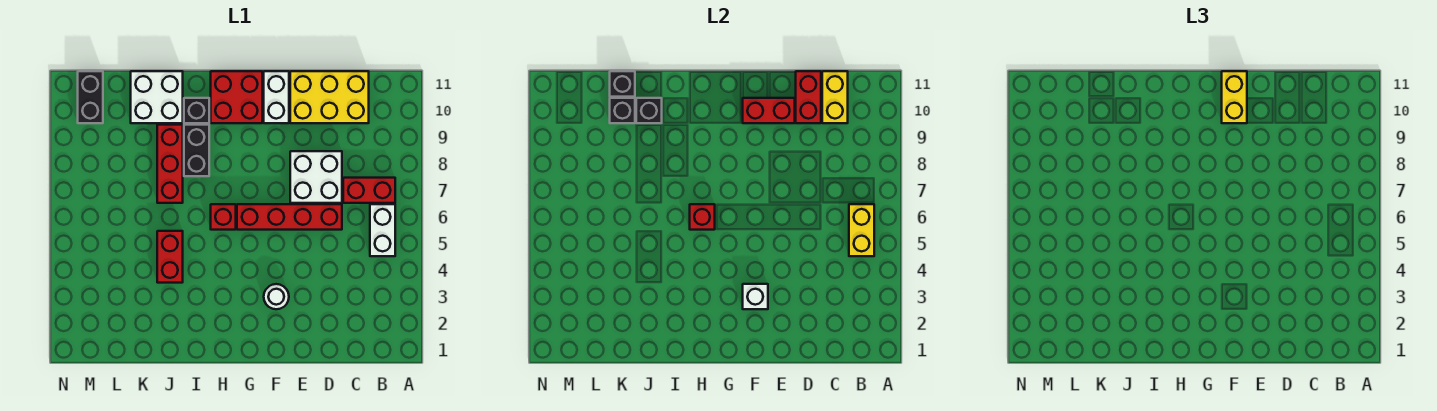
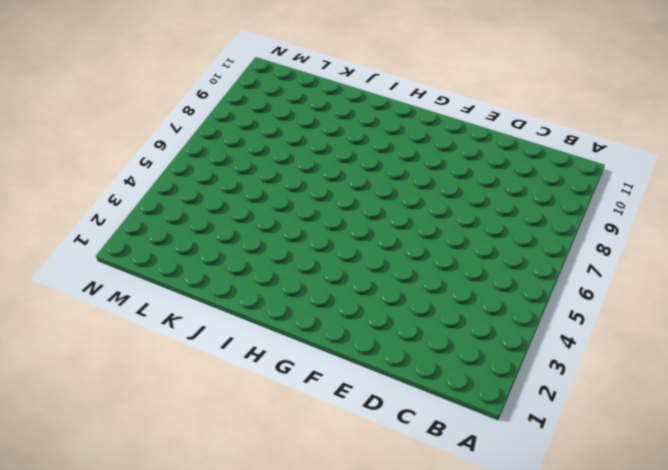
none -> white brick B5:B6 level 1
none -> red brick B7:C7 level 1
none -> yellow brick C10:E11 level 1

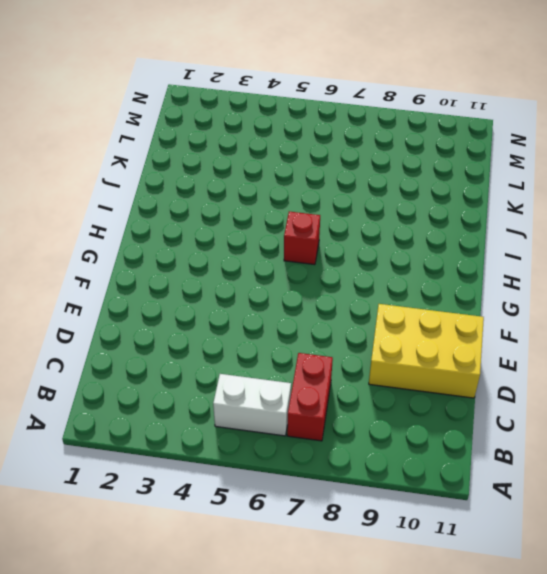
yellow brick D9:E11 level 1 -> yellow brick C10:E11 level 1
none -> red brick D6:G6 level 1
none -> white brick D7:E8 level 1
none -> white round brick F3 level 1

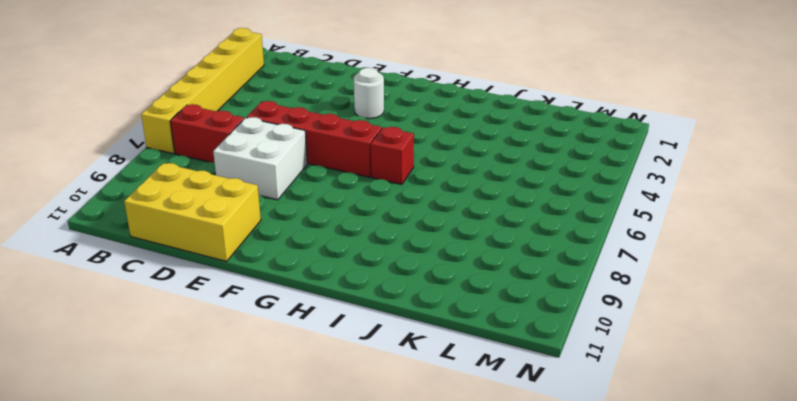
yellow brick A2:A7 level 1 -> none
none -> white brick B5:B6 level 1
none -> white brick F10:F11 level 1
none -> red brick G10:H11 level 1

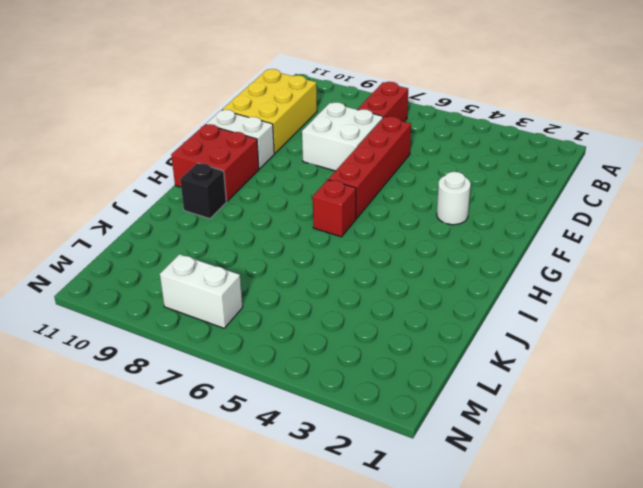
white brick M7:M8 level 1 -> white brick B5:B6 level 1
none -> black brick I8:I9 level 1
none -> red brick J4:J5 level 1
none -> red brick J7:J9 level 1

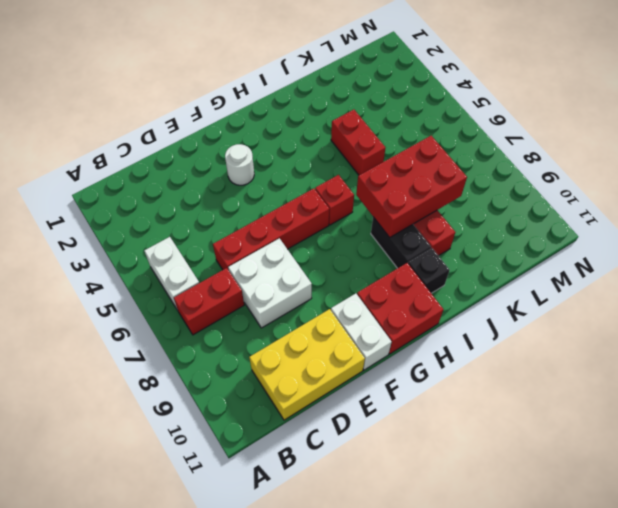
red brick I7:K8 level 2 -> none
none -> white brick J10:K11 level 1
none -> black brick M10:M11 level 1
none -> yellow brick B5:B6 level 2

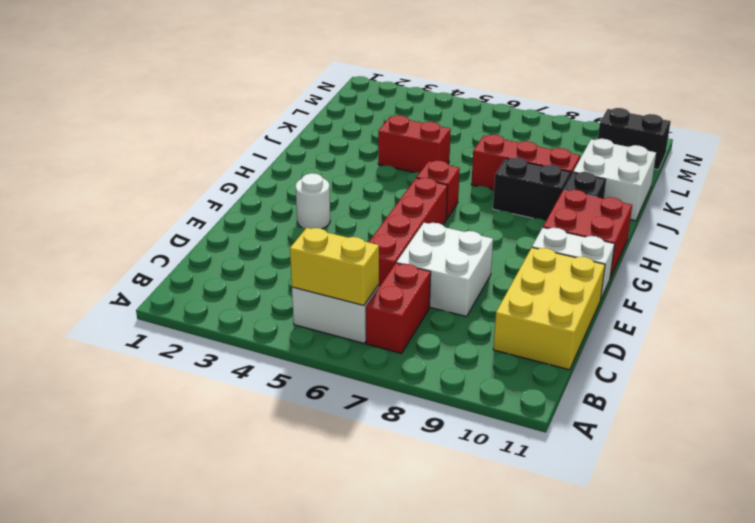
none -> yellow brick C10:C11 level 2
none -> red brick D10:D11 level 2
none -> red brick E10:F10 level 2

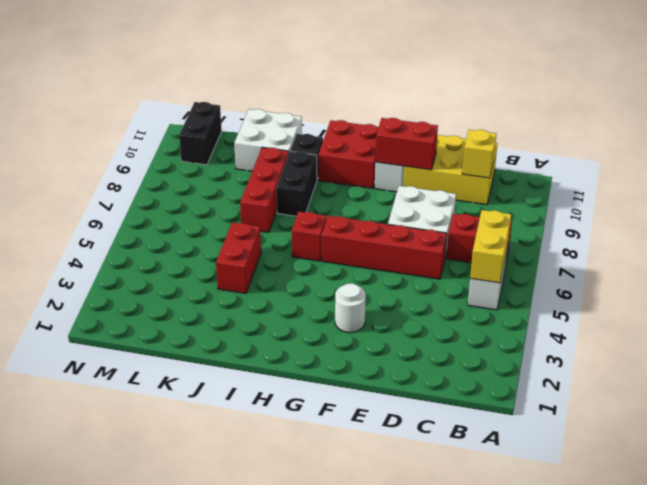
yellow brick C10 level 2 -> yellow brick C10:C11 level 2
none -> red brick D10:D11 level 2
none -> white brick F3 level 2
none -> red brick H6 level 2

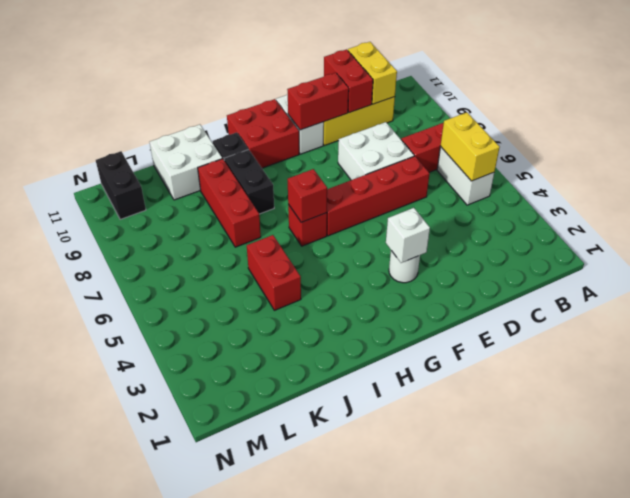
none -> black brick J10 level 2
none -> black brick K10 level 2
none -> black brick K11 level 2

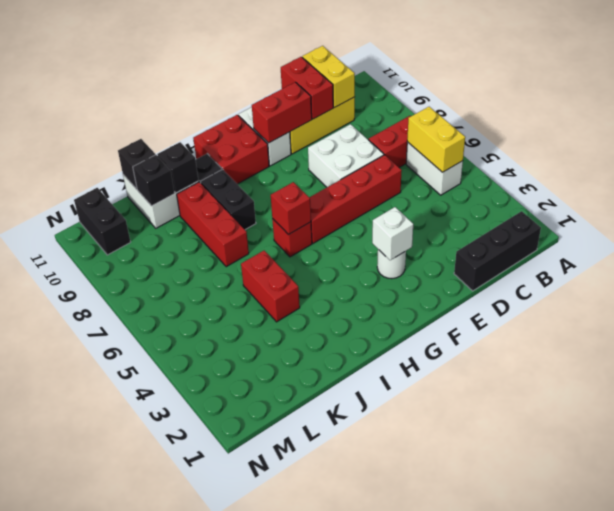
black brick B1:D1 level 1 -> none
none -> yellow brick F10:F11 level 3

